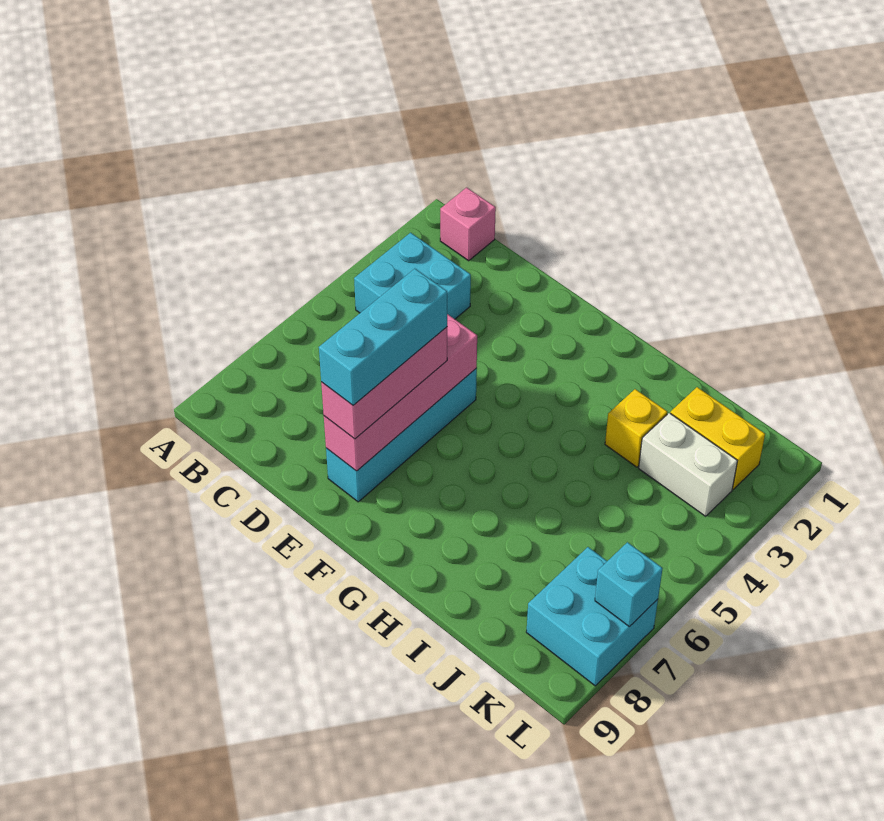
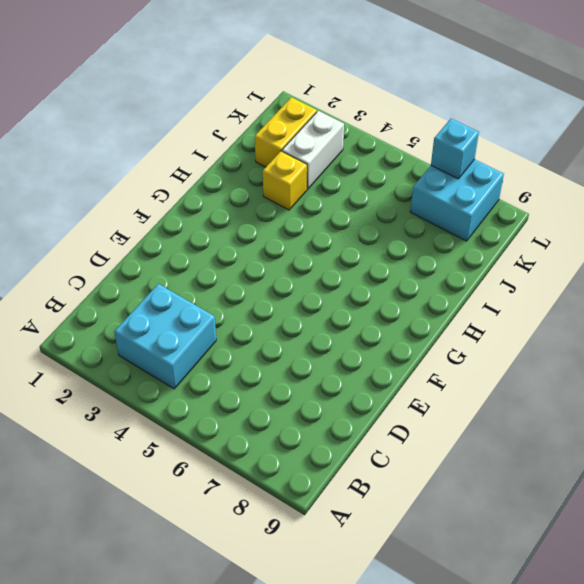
none -> pink brick B1 level 1
none -> cyan brick E5:E8 level 1

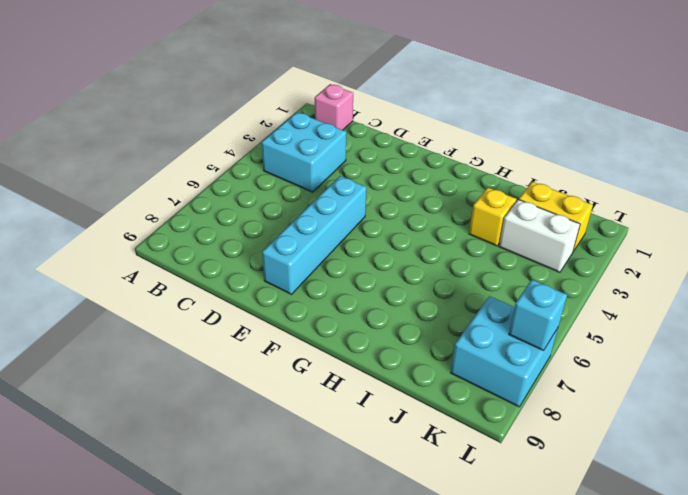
none -> pink brick E5:E8 level 2
none -> pink brick E6:E8 level 3

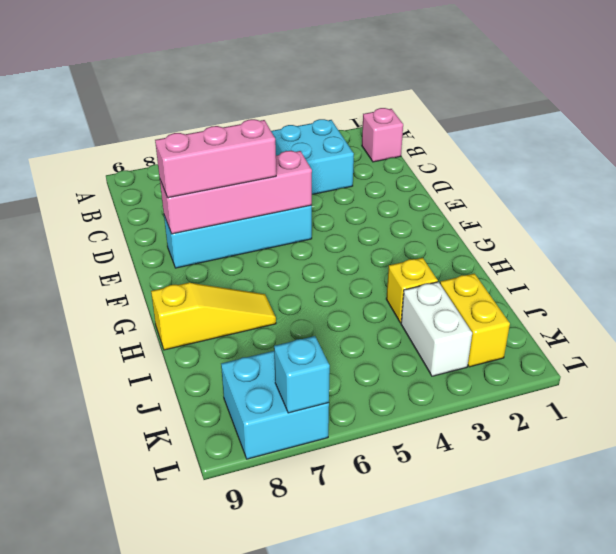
yellow slope H7:H9 level 1 top 9 -> none
none -> cyan brick E6:E8 level 4

